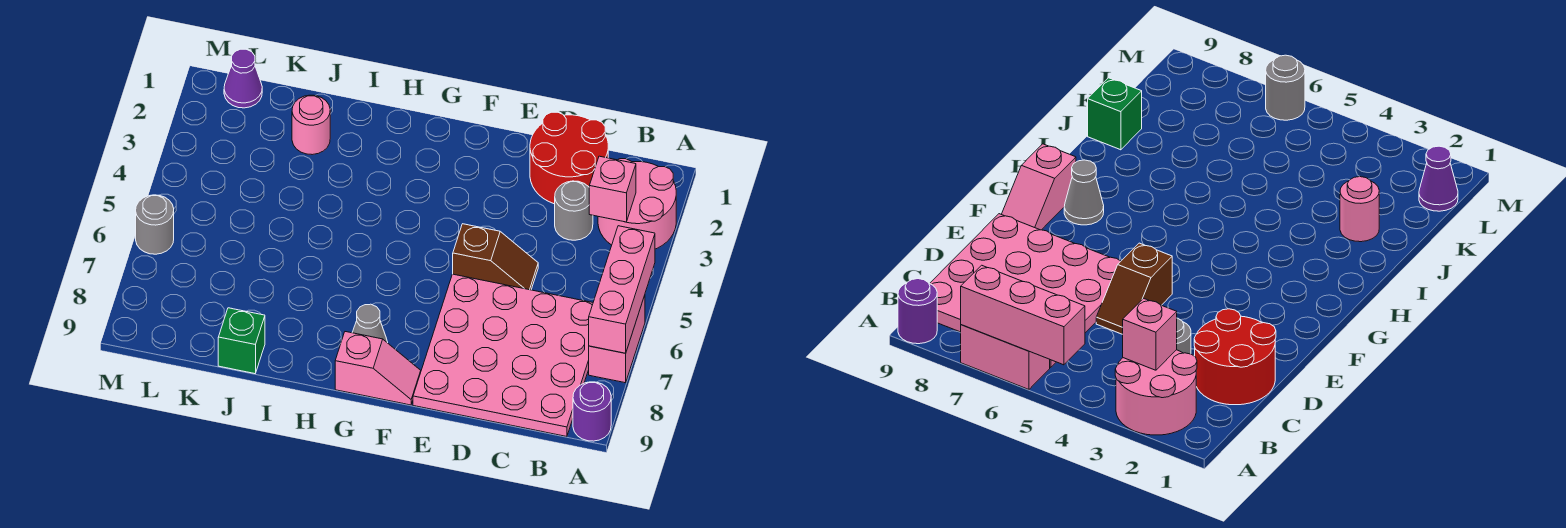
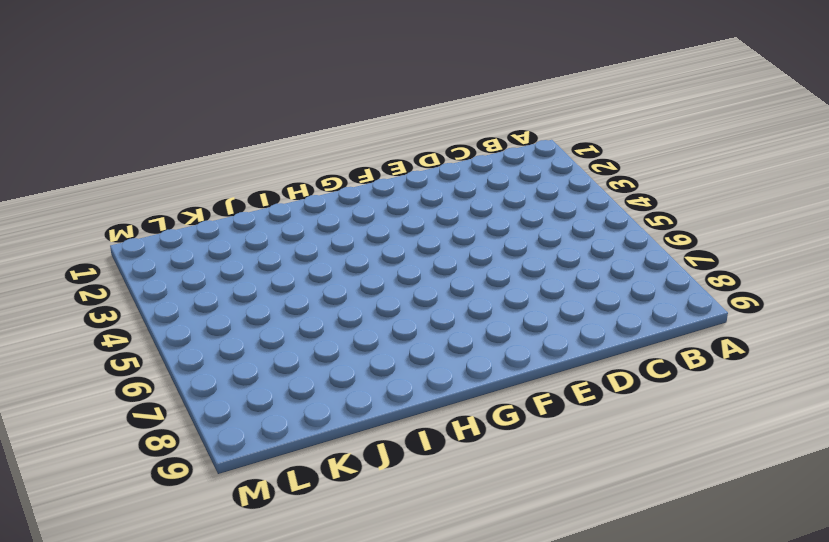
none -> pink round brick A2:B3 level 1
none -> pink brick A6:A7 level 1
none -> purple round brick A9 level 1

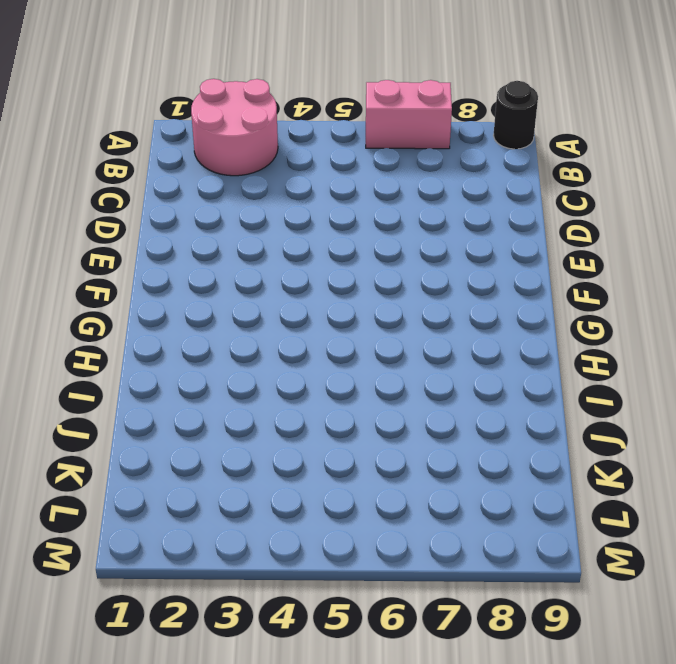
black round brick A9 level 1 -> purple round brick A9 level 1
none -> pink plate B6:E9 level 1
none -> red round brick C1:D2 level 1
none -> grey round brick C3 level 1

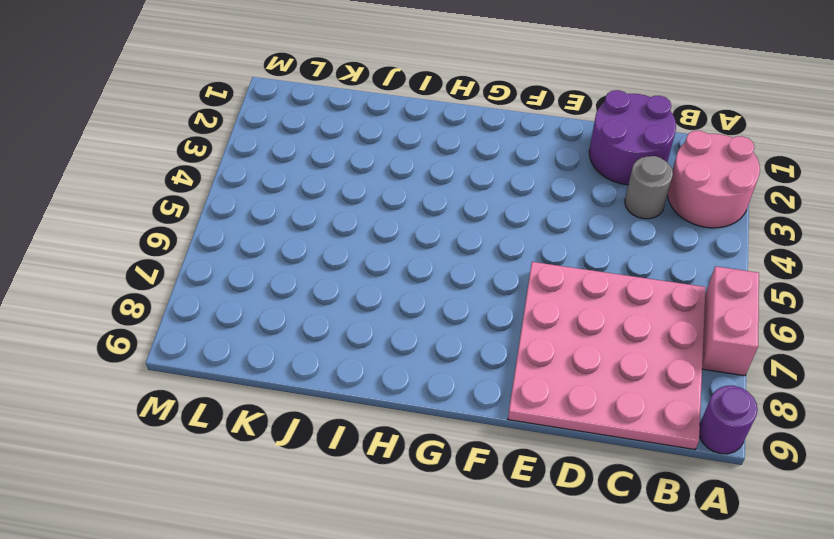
purple round brick C1:D2 level 1 -> red round brick C1:D2 level 1
none -> brown slope D5:E5 level 1 top E
none -> pink slope F9:G9 level 1 top G
none -> grey cone G8 level 1

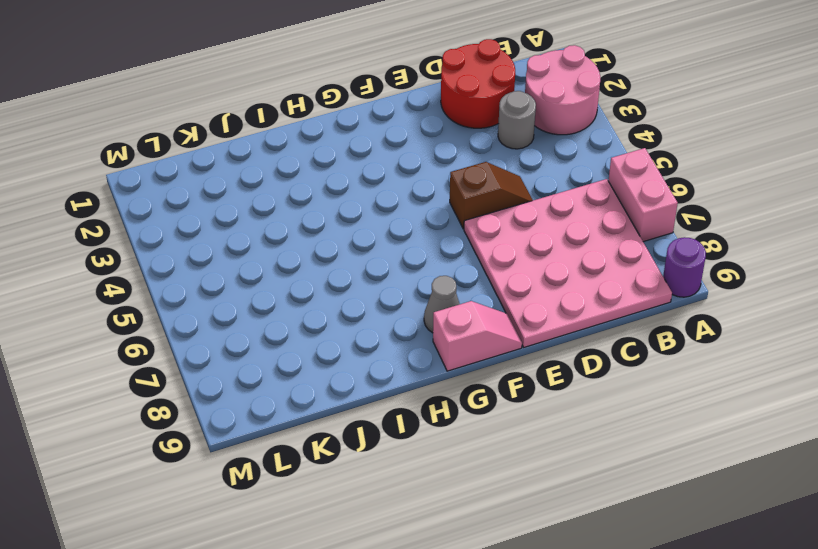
none -> pink round brick J2 level 1
none -> green brick J9 level 1
none -> purple cone L1 level 1

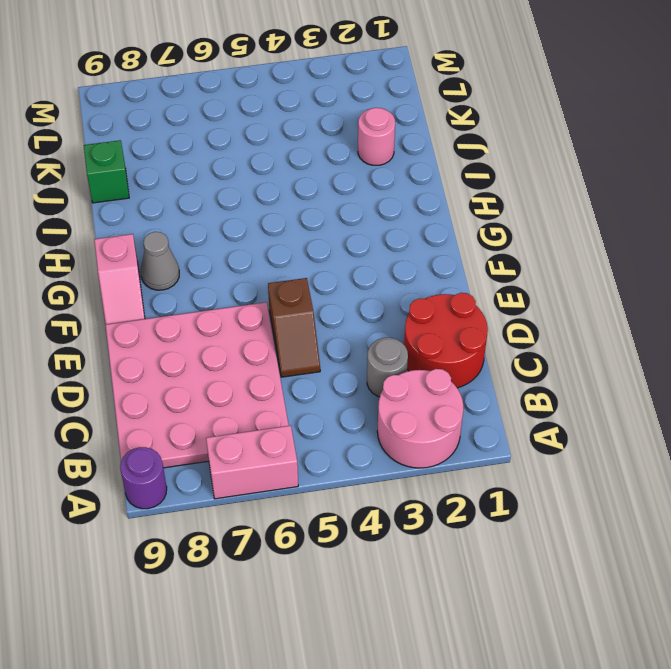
none -> purple cone L1 level 1
none -> grey round brick M6 level 1
none -> pink brick A5:A7 level 2

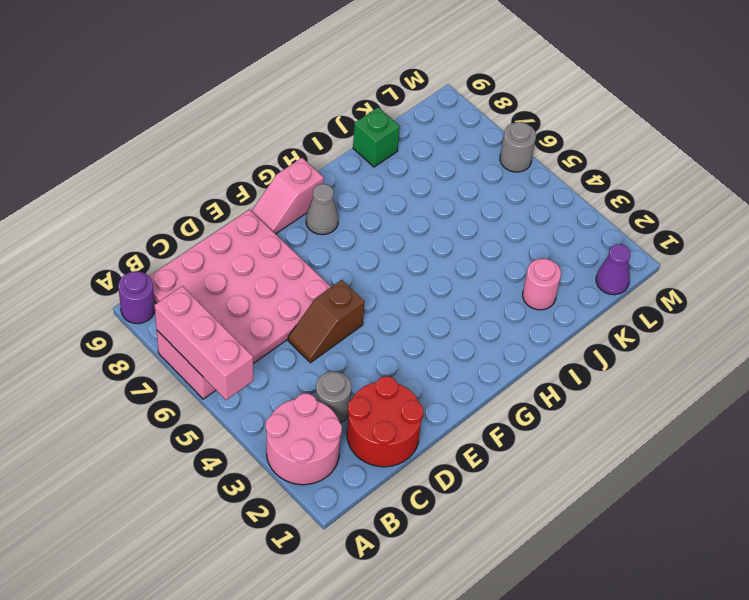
none -> pink brick B3 level 2

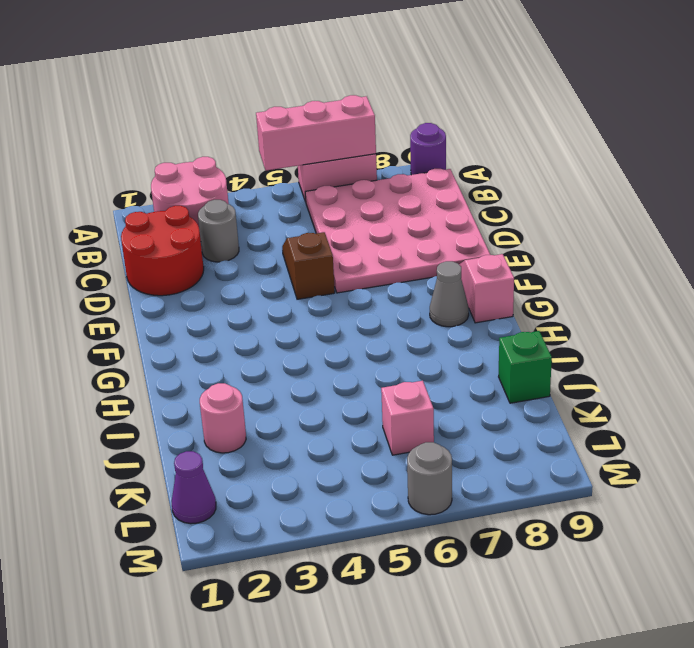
pink brick K6 level 1 -> pink brick B3 level 2

